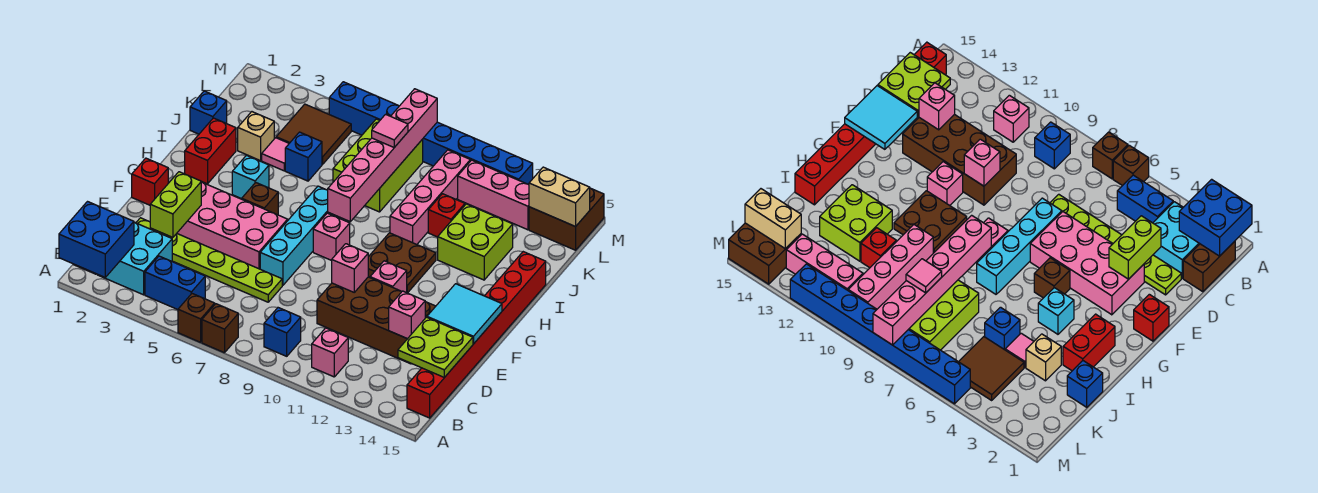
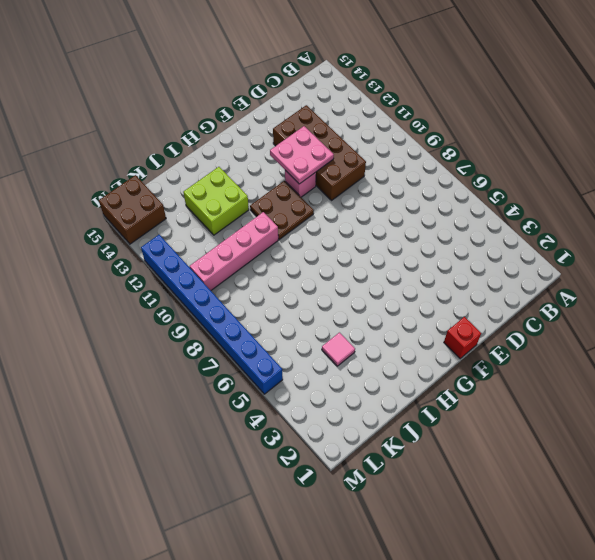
pink plate E11:F12 level 2 -> none
none -> brown brick A6 level 1
none -> brown brick A7 level 1
none -> brown brick B1:C1 level 1
none -> cyan brick B2:C3 level 1

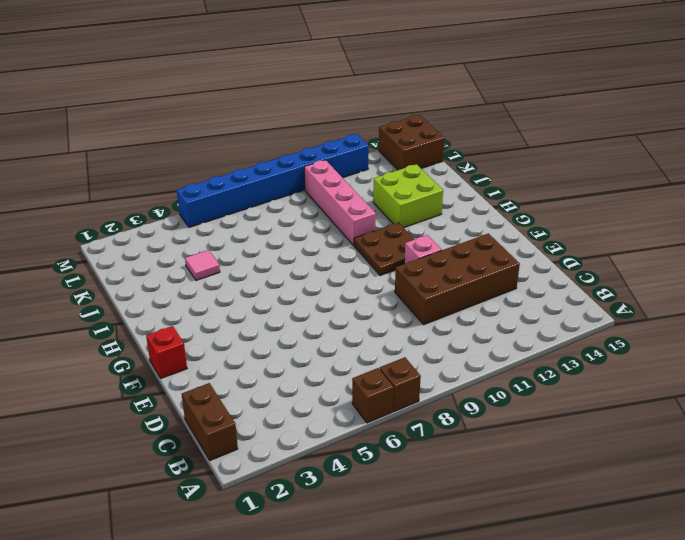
none -> cyan brick B2:C3 level 1
none -> blue brick B4:B5 level 1
none -> blue brick B9 level 1
none -> pink brick B11 level 1

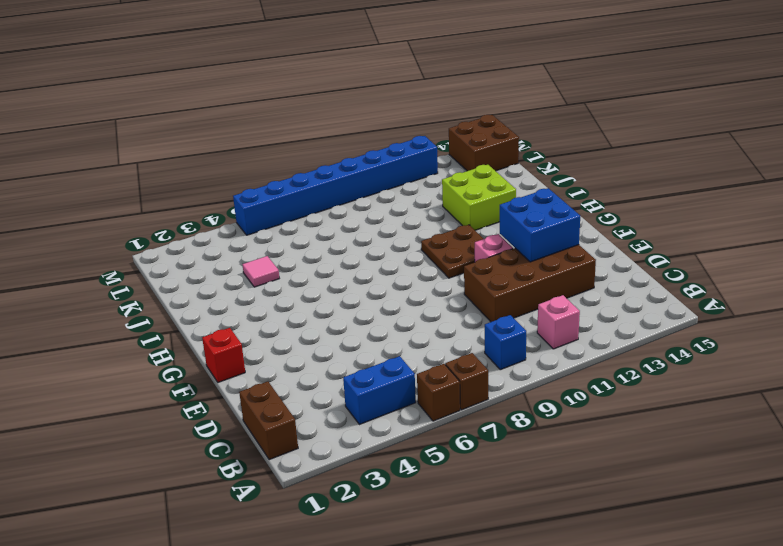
blue brick E12:F13 level 2 -> blue brick A1:B2 level 2
none -> cyan brick B2:C3 level 1
none -> red brick B15:I15 level 1
none -> lime plate D2:D7 level 1
none -> pink brick E3:F6 level 1

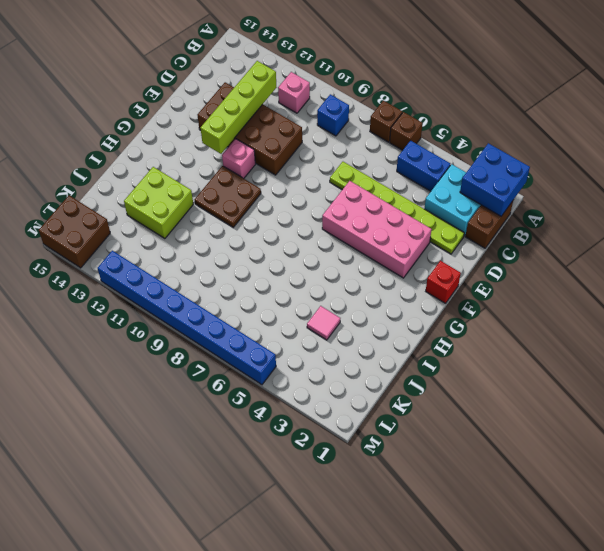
lime brick C12:F12 level 2 -> none
none -> red brick B15:I15 level 1
none -> cyan brick E7:H7 level 1
none -> brown brick G5 level 1
none -> pink brick G8 level 1

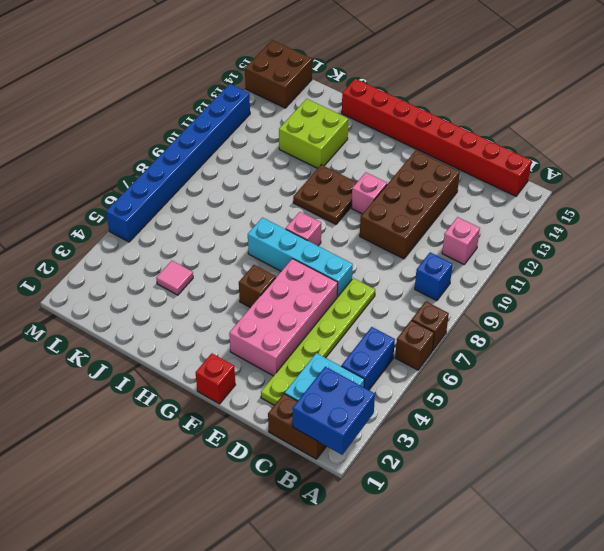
none -> red brick H2:I2 level 1
none -> cyan brick H4 level 1
none -> pink brick I10:L10 level 1
none -> blue brick J1 level 1

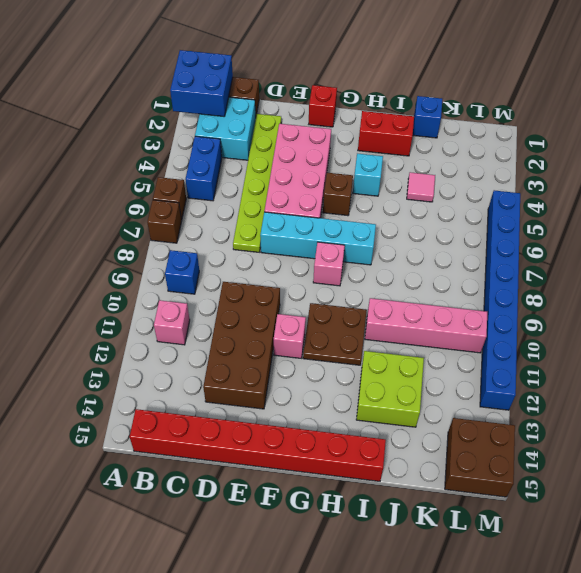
none -> tan brick J3 level 1
none -> blue brick J5 level 1
none -> lime brick J7:L8 level 1
none -> red brick J11 level 1

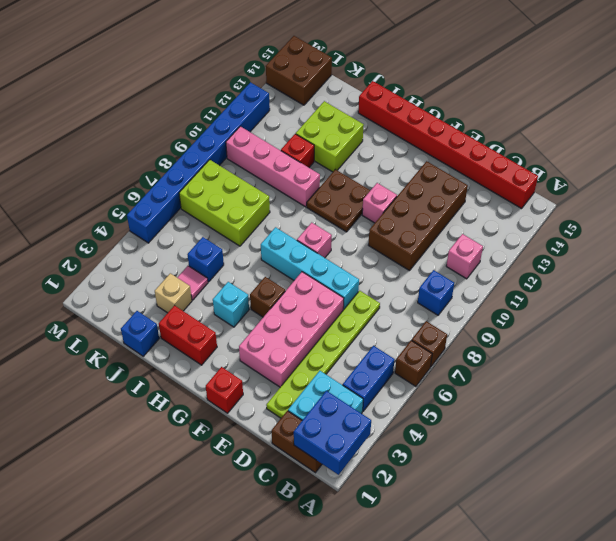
none -> brown tile K4:L5 level 1
none -> pink brick L11:L13 level 1
none -> lime plate C14:D15 level 2
none -> lime brick D3:E3 level 2

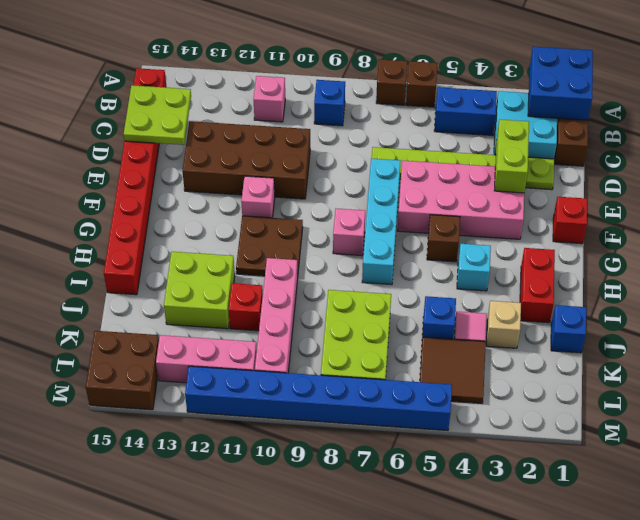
none -> pink brick D13 level 2
none -> pink brick E10 level 2
none -> cyan tile E14:F15 level 2
none -> pink brick H8:M8 level 2

